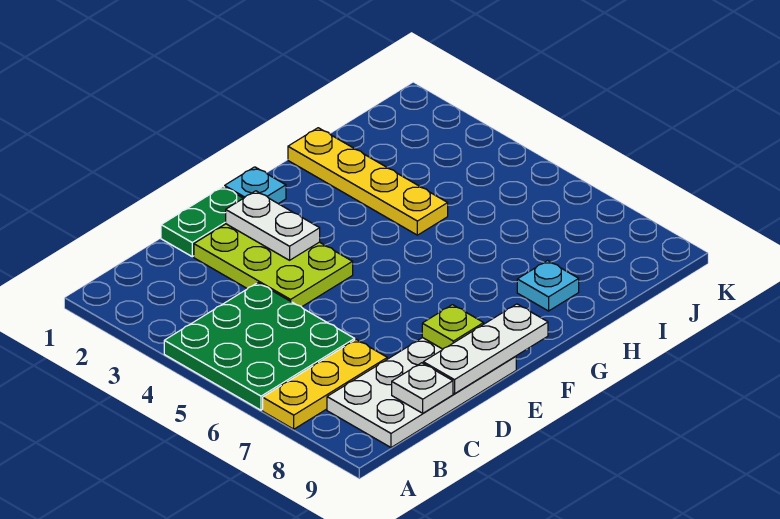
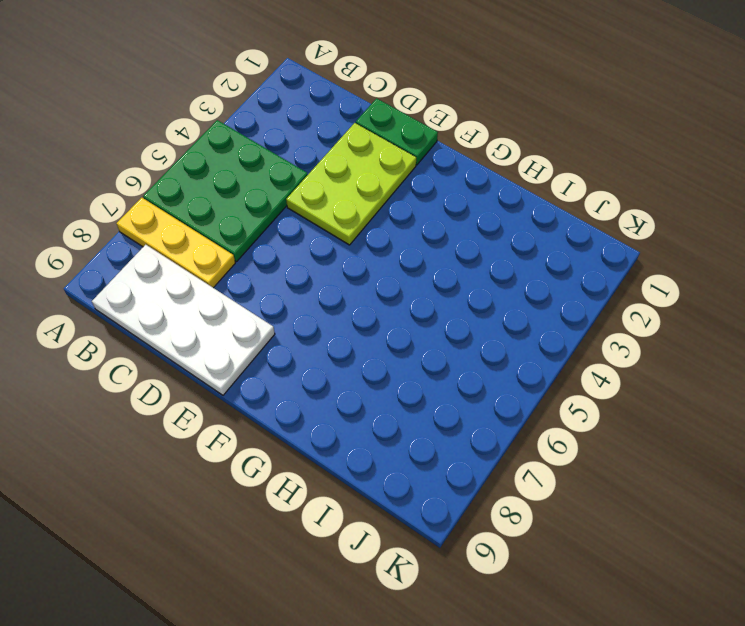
none -> cyan plate F1 level 1
none -> yellow plate H1:H4 level 1
none -> cyan plate H8 level 1

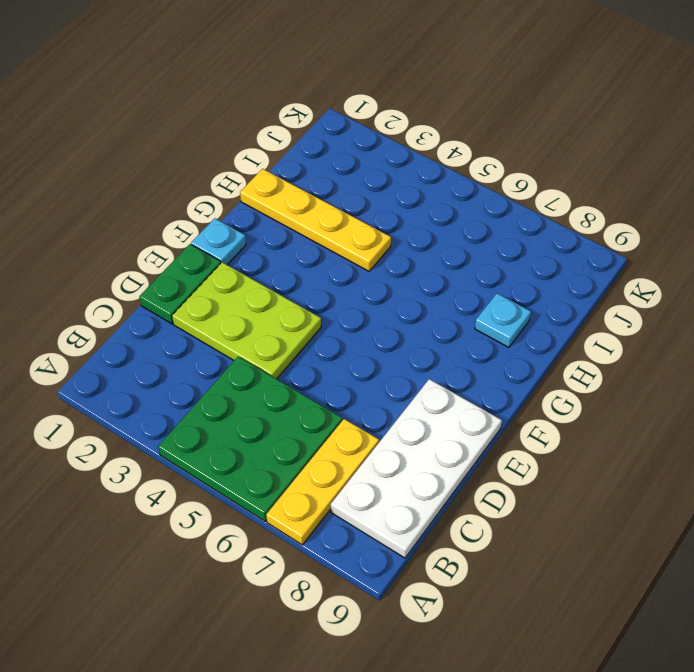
none -> white plate C9 level 2
none -> white plate D9:F9 level 2
none -> white plate E2:E3 level 2

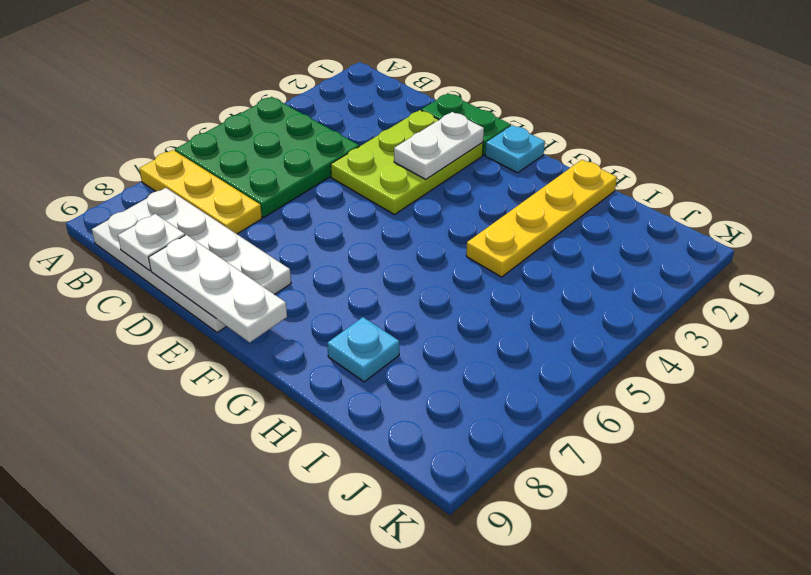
none -> lime plate E8 level 2

